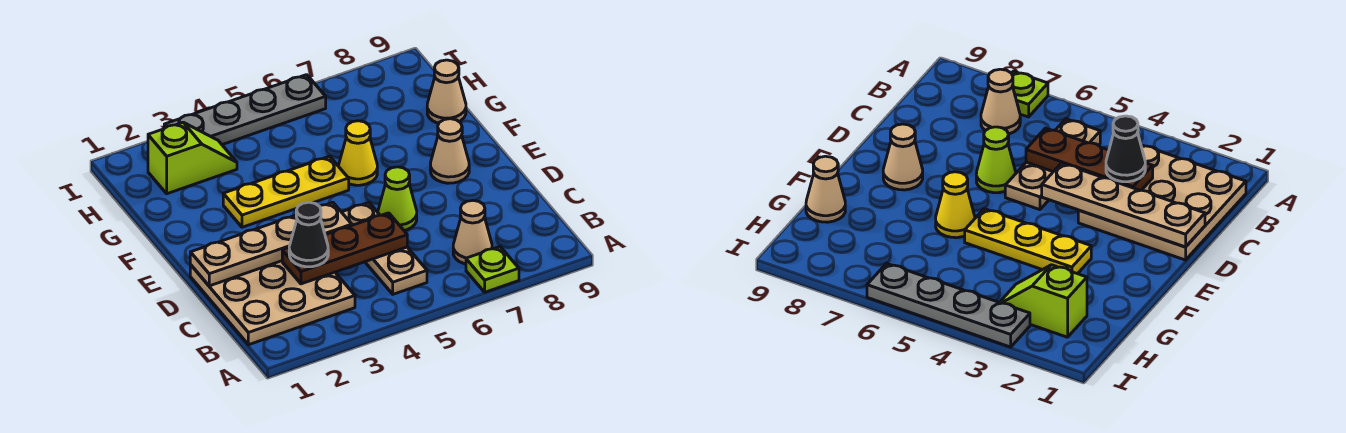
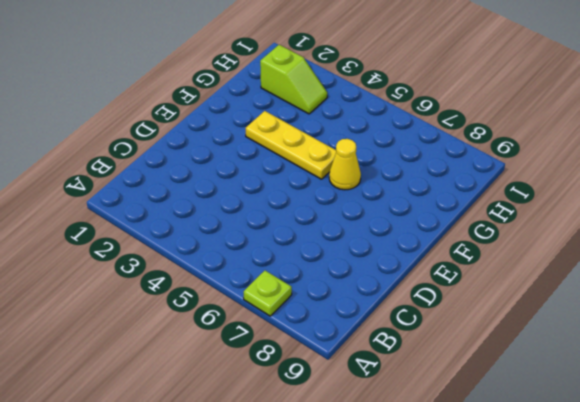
none -> tan plate B1:D3 level 1
none -> tan plate B5:D5 level 1
none -> tan cone B7 level 1

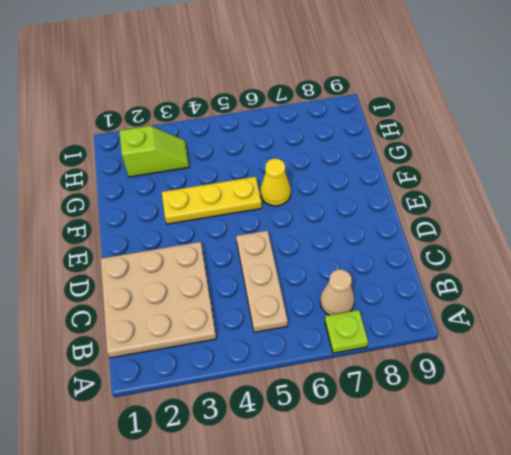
none -> lime cone D6 level 1
none -> tan cone E8 level 1
none -> tan cone G9 level 1

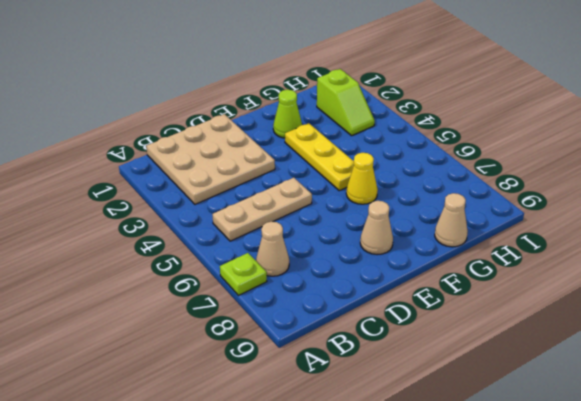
lime cone F2 level 1 -> lime cone D6 level 1
none -> grey plate I3:I6 level 1
none -> brown plate C3:C5 level 2
none -> tan plate D1:D4 level 2

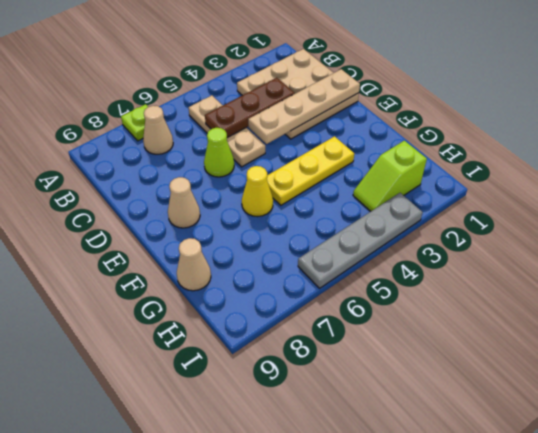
none -> black cone C3 level 3

